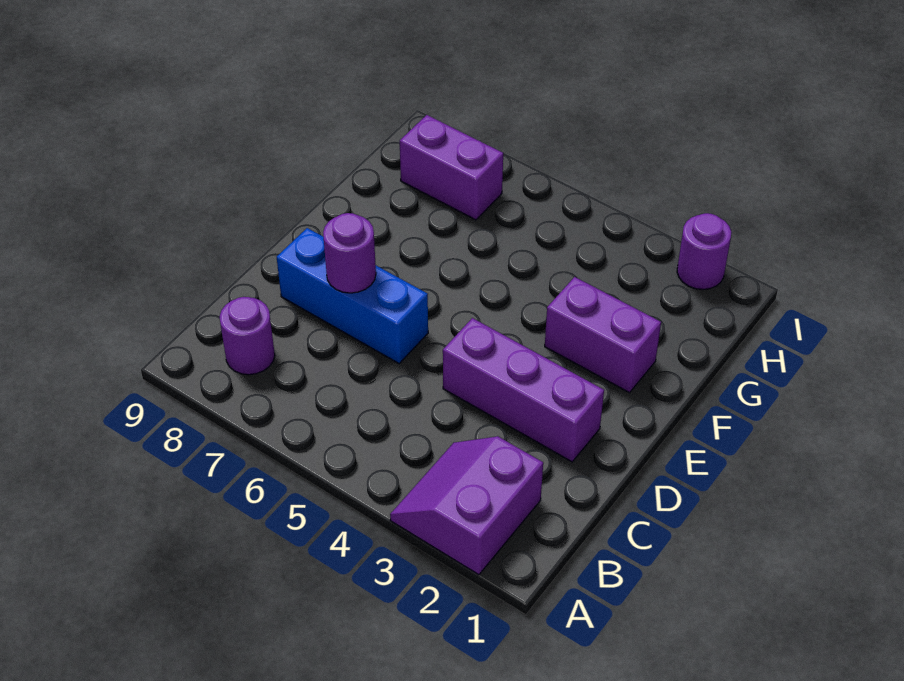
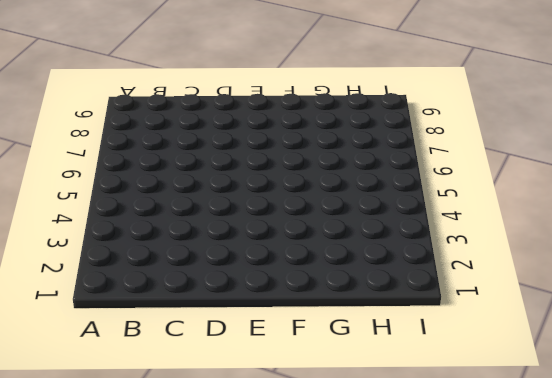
none -> purple slope A2:B3 level 1 top 2
none -> purple round brick B8 level 1

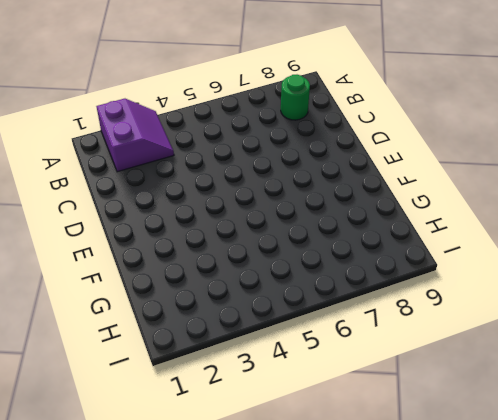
green round brick B8 level 1 -> purple round brick B8 level 1
none -> purple brick D2:D4 level 1
none -> blue brick D6:D8 level 1

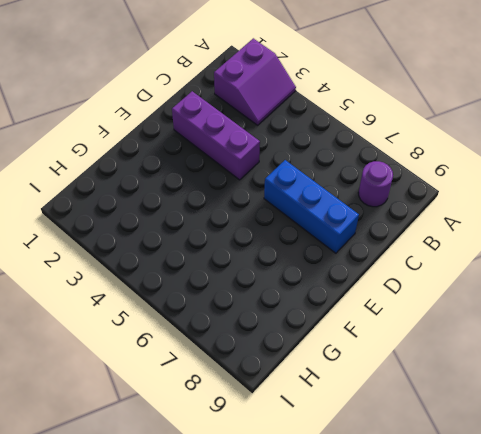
none -> purple brick F2:F3 level 1
none -> purple brick H7:H8 level 1

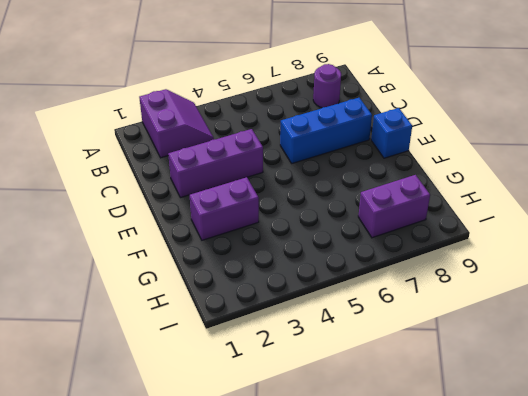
blue brick E9 level 1 -> none
none -> purple round brick I2 level 1
none -> purple round brick D7 level 2

